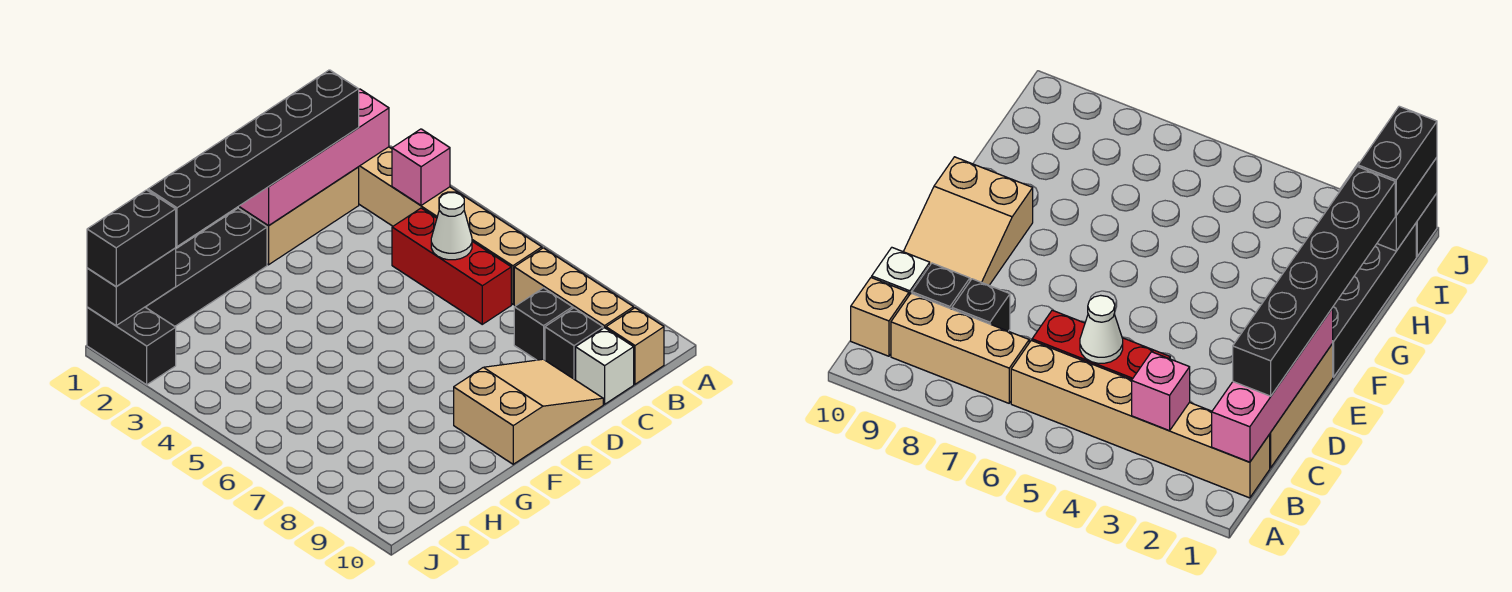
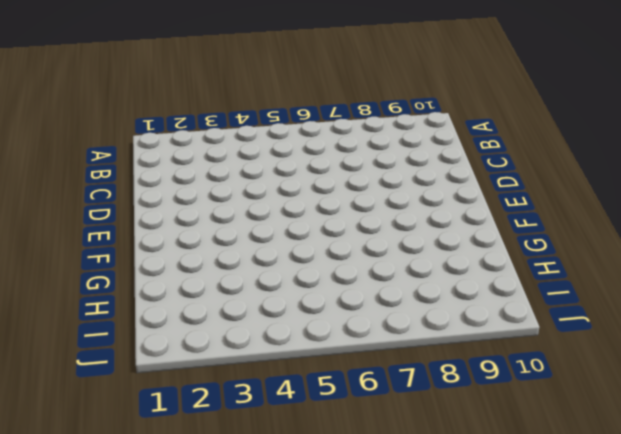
none -> tan brick B1:B6 level 1
none -> tan brick B7:B9 level 1
none -> tan brick B10 level 1

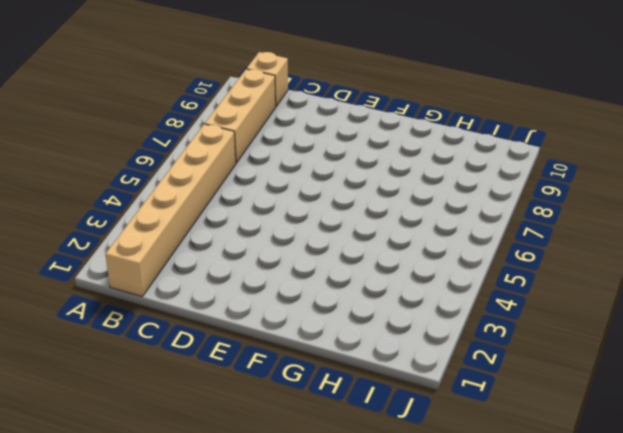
none -> tan brick C1:E1 level 1
none -> red brick C4:C6 level 1
none -> black brick C8 level 1

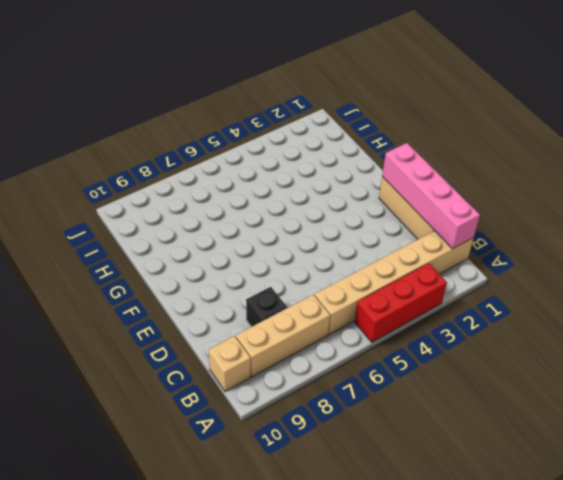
red brick A3:A5 level 1 -> red brick C4:C6 level 1
none -> black brick C9 level 1
none -> white brick C10 level 1
none -> tan slope D9:F10 level 1 top F

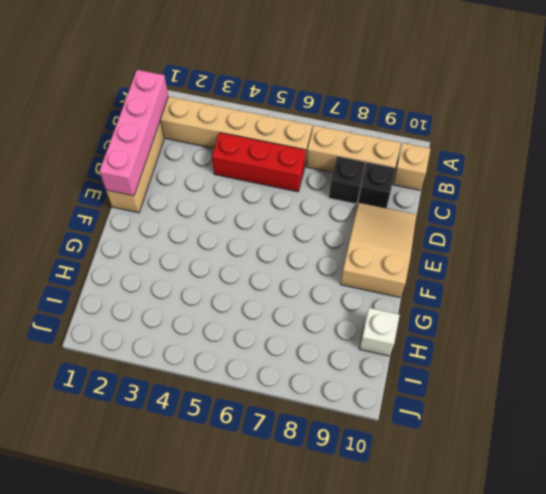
white brick H10 level 1 -> white brick C10 level 1
none -> black brick F1:I1 level 1
none -> black brick J1:J2 level 1
none -> pink brick B3 level 2

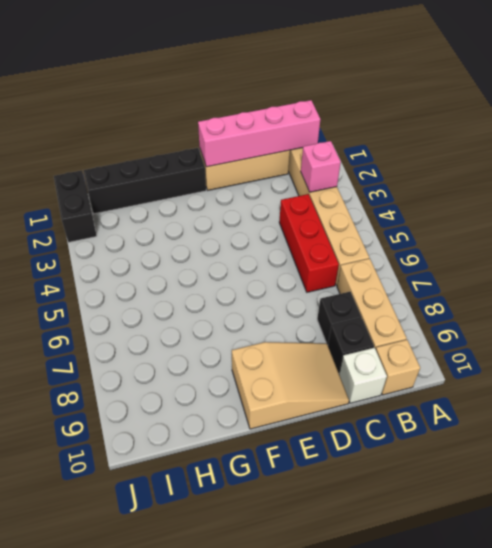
none -> white cone C5 level 2
none -> black brick I1:J1 level 2
none -> black brick C1:H1 level 3

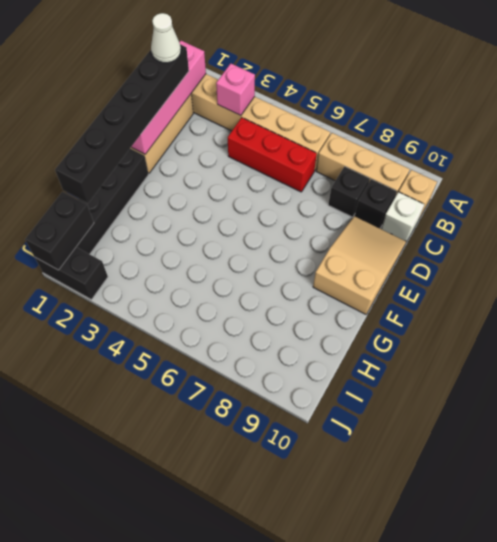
white cone C1 level 4 -> white cone C5 level 2
none -> black brick I1:J1 level 3

